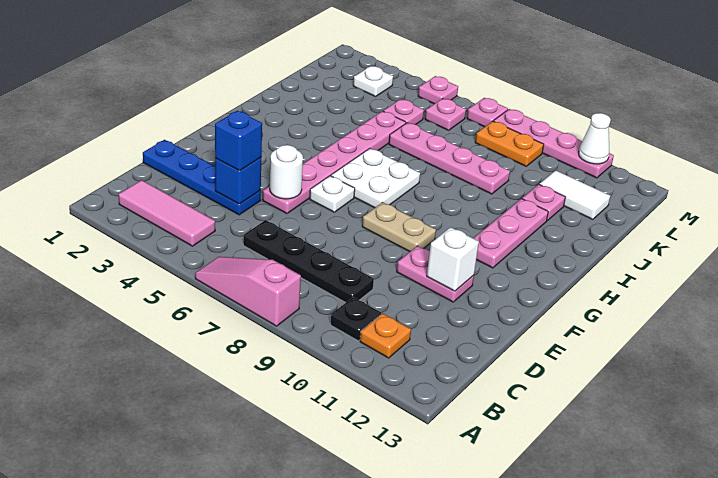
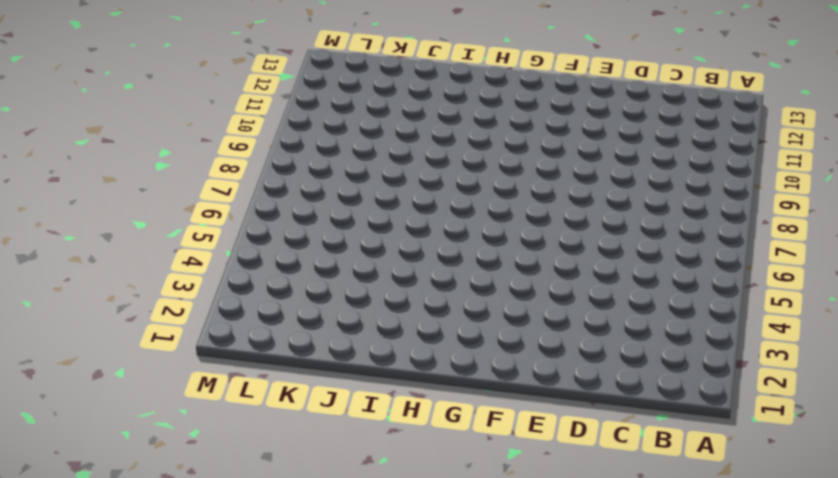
none -> pink slope A6:A8 level 1 top 8
none -> pink tile B2:B4 level 1
none -> black plate B10 level 1

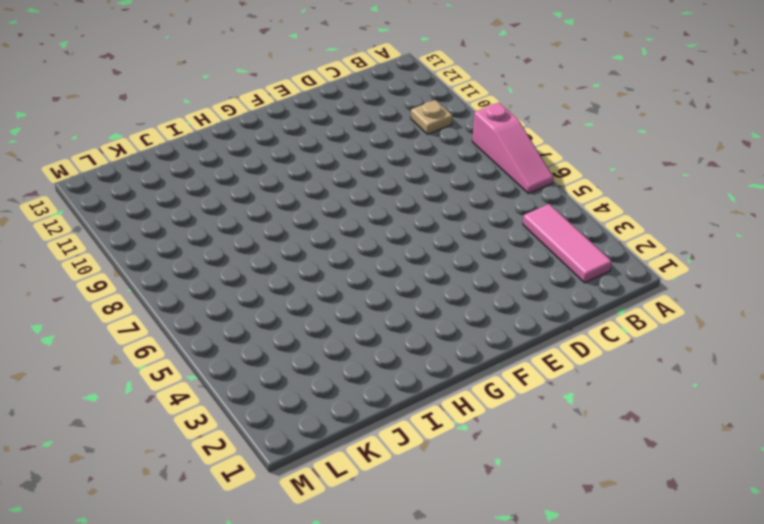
tan plate B10 level 1 -> black plate B10 level 1
none -> orange plate B11 level 1
none -> black plate C6:C9 level 1
none -> blue plate D1:D4 level 1

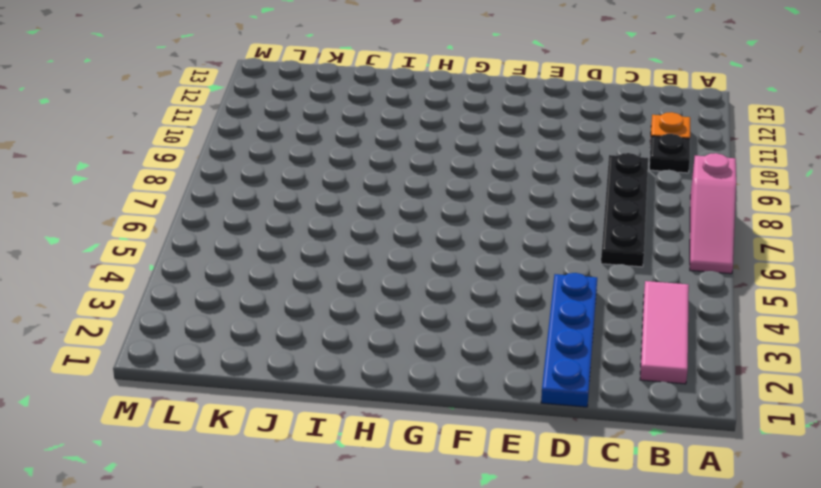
none -> pink plate E5:J5 level 1
none -> pink plate E10:E11 level 1
none -> white plate F6 level 1

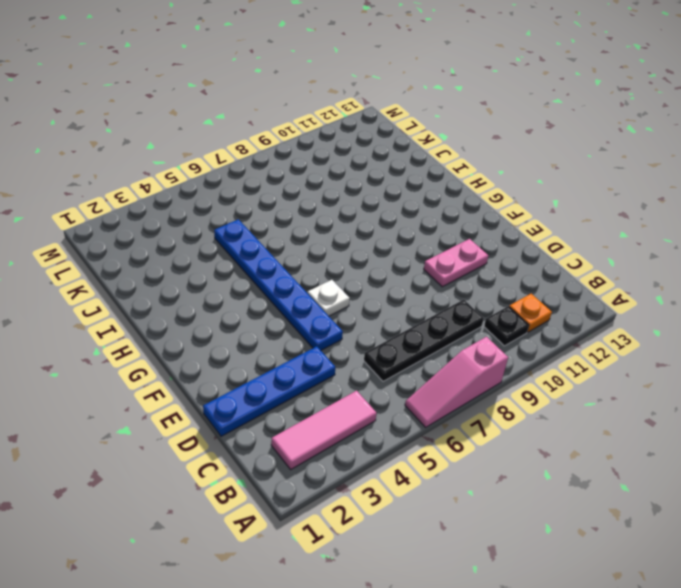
blue plate E5:J5 level 1 -> pink plate E5:J5 level 1
none -> tan plate F8:F9 level 1
none -> white plate G6:H7 level 1
none -> pink plate G11:I11 level 1

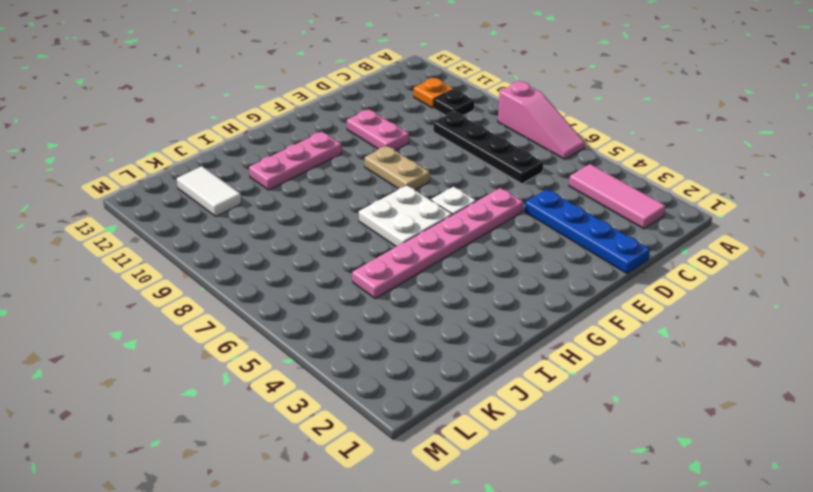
none -> pink plate J6:J9 level 1
none -> pink plate J11 level 1
none -> pink plate K5 level 1

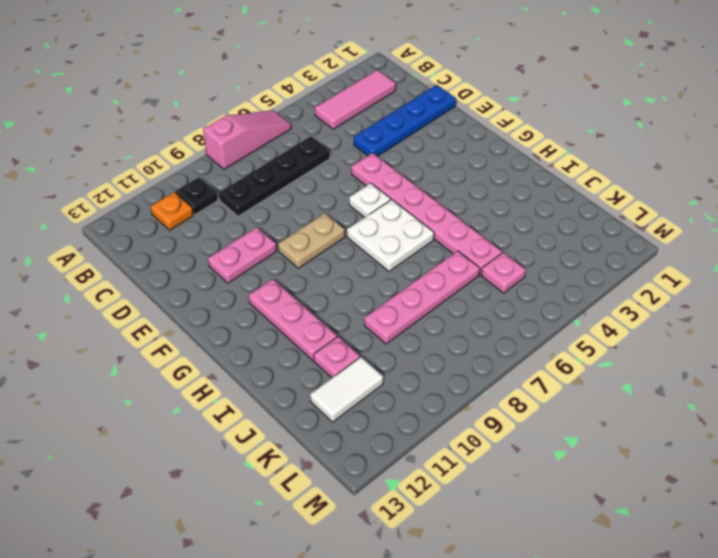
none -> white plate L3 level 1
none -> pink plate L6 level 1
none -> orange plate L8:L9 level 1

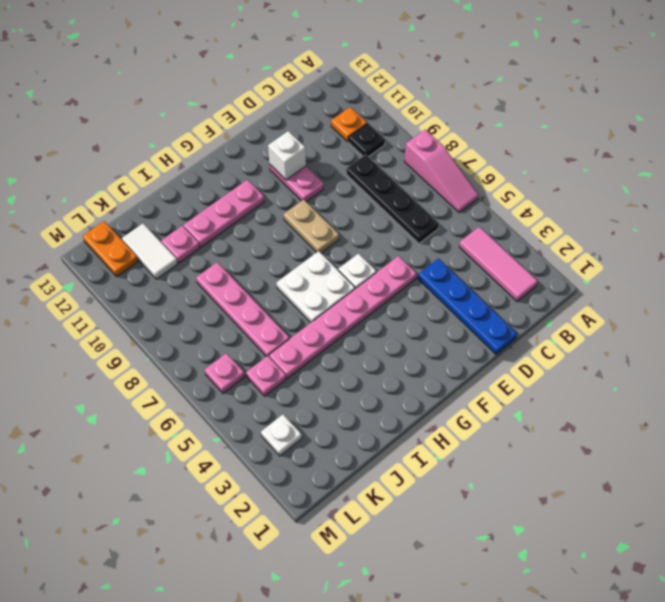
orange plate L12:L13 level 1 -> orange plate L8:L9 level 1
none -> pink plate M5 level 1
none -> pink plate M7 level 1
none -> pink plate M8:M11 level 1

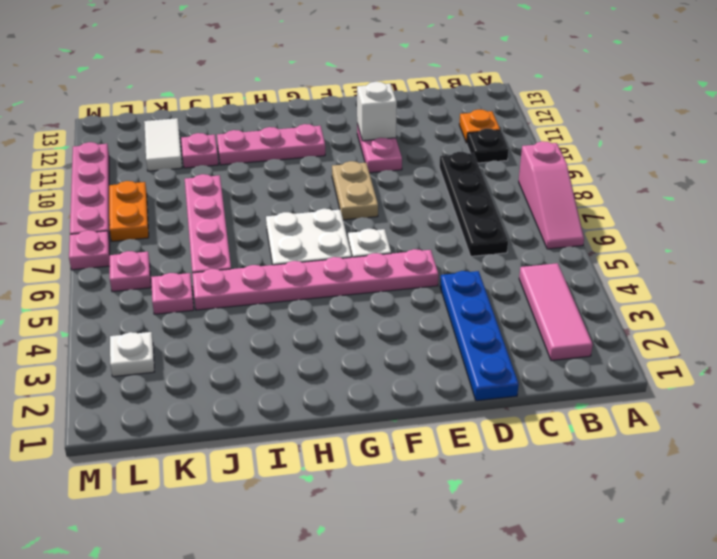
none -> pink plate M5 level 1
none -> blue brick D4 level 2
none -> white round brick E5 level 2

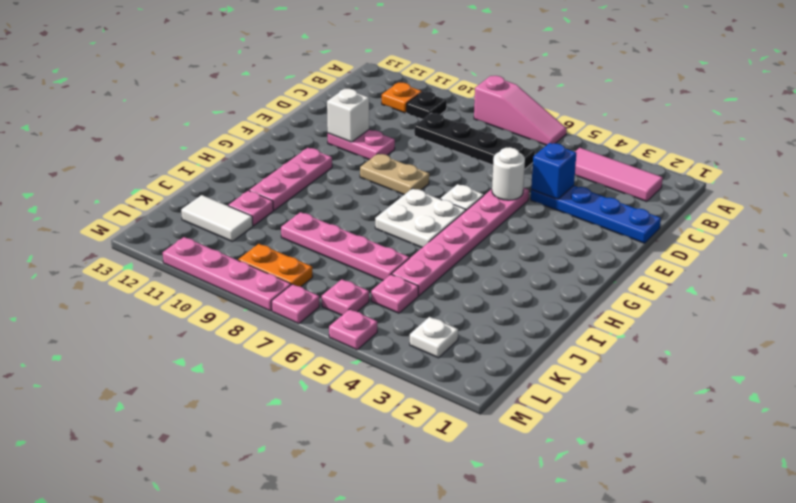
none -> white cone M11 level 2
none -> blue brick D4 level 3

